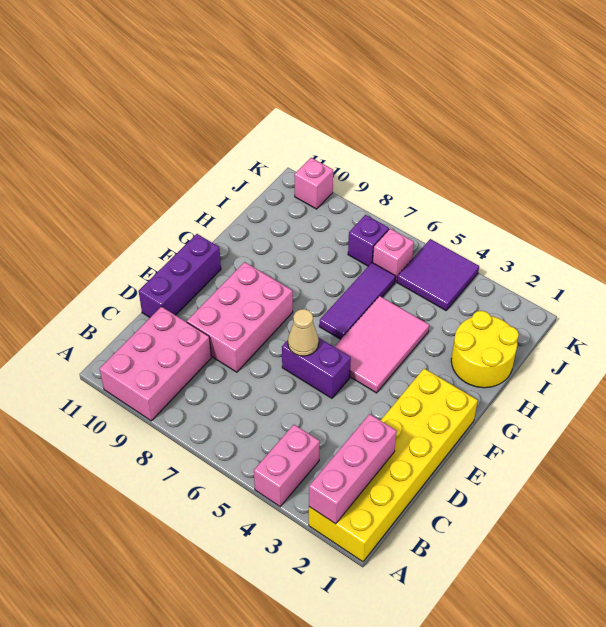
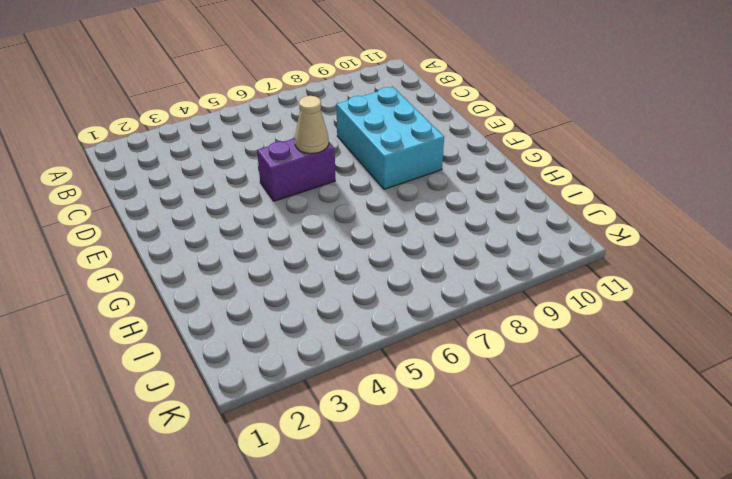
cyan brick D8:F9 level 1 -> pink brick D8:F9 level 1
none -> yellow brick A1:F2 level 1
none -> pink brick A4:B4 level 1
none -> pink brick A9:C10 level 1

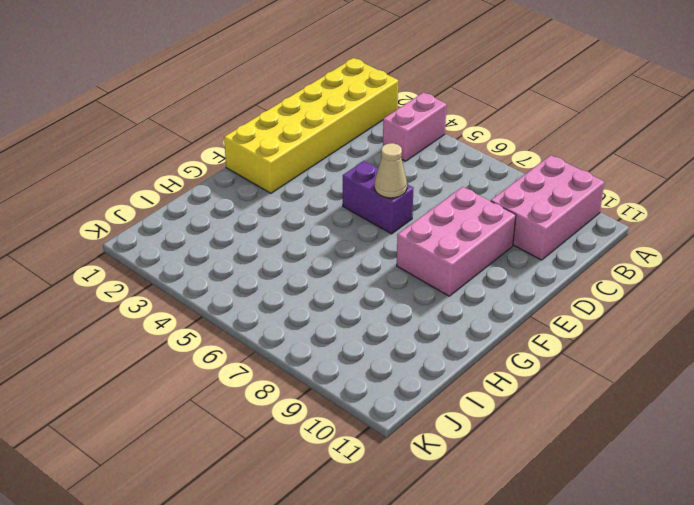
none -> purple brick D11:F11 level 1
none -> pink tile F4:H5 level 1
none -> purple tile G6:I6 level 1

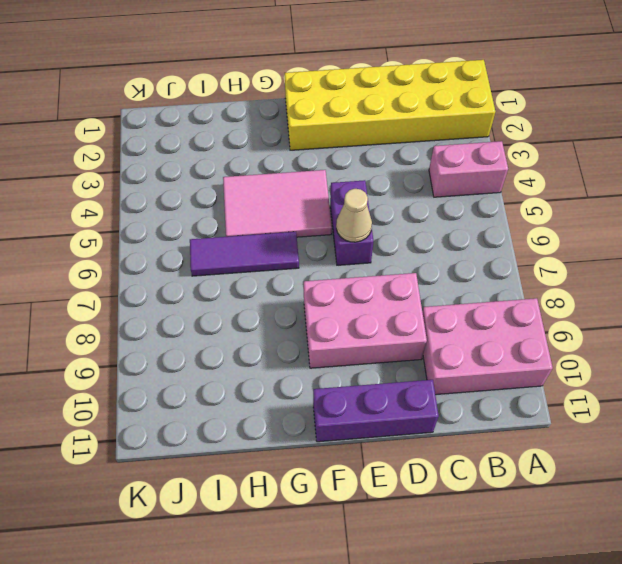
none -> yellow round brick H1:I2 level 1
none -> purple tile J4:K5 level 1
none -> pink brick J6 level 1

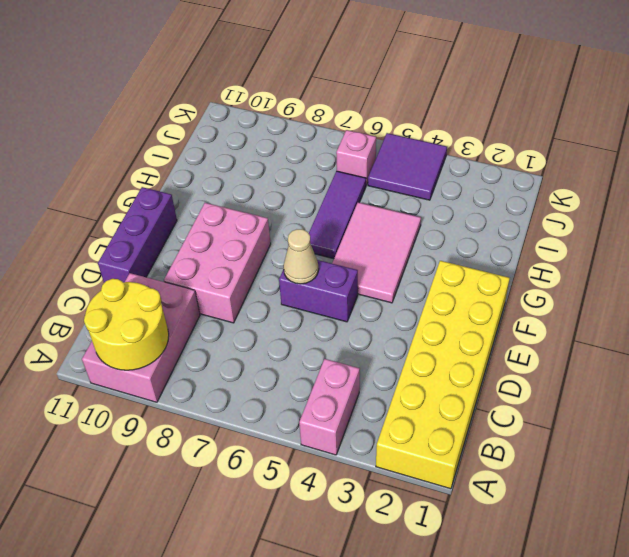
yellow round brick A9:B10 level 2 -> yellow round brick H1:I2 level 1
none -> purple brick J7 level 1
none -> pink brick K10 level 1
none -> pink brick A2:C2 level 2

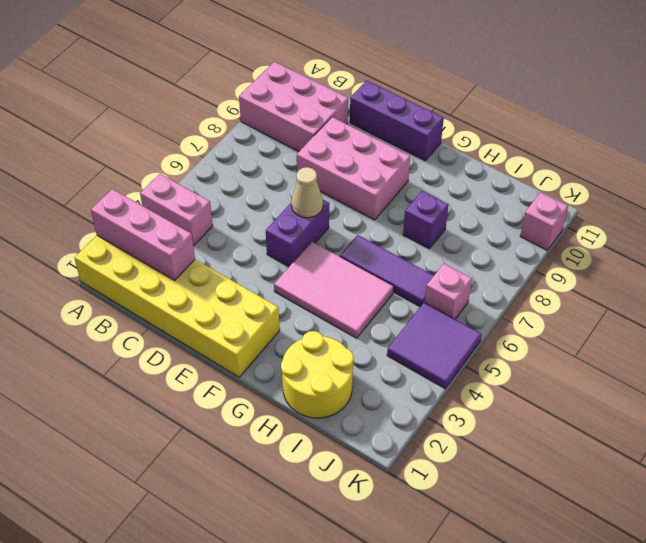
purple brick H8 level 1 -> purple brick J7 level 1

